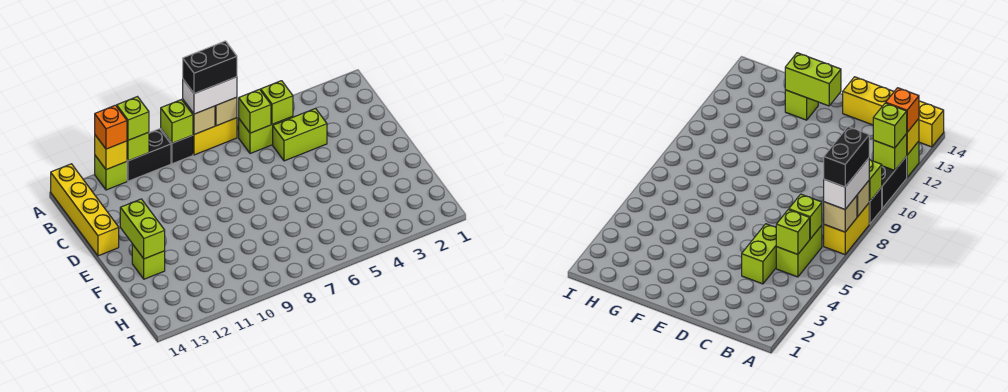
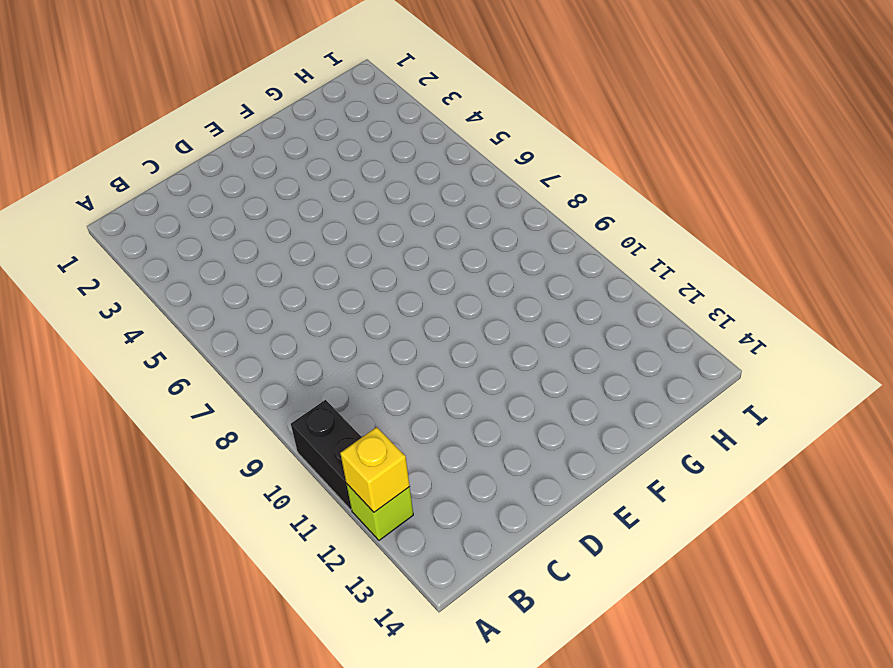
none -> yellow brick A7:A8 level 1
none -> black brick A9 level 1
none -> yellow brick A14:D14 level 1

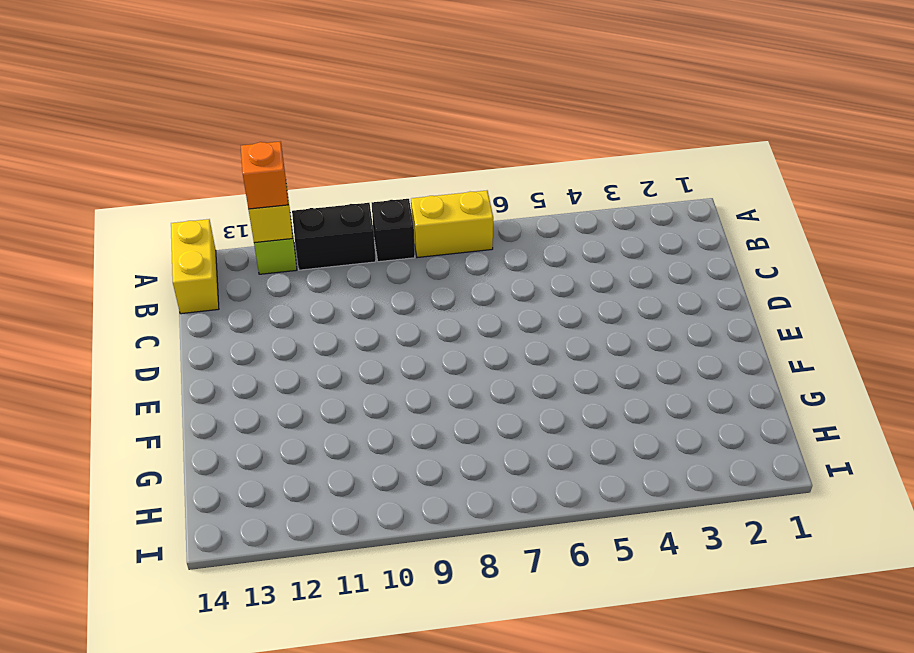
yellow brick A14:B14 level 1 -> yellow brick A14:D14 level 1
none -> lime brick B5:B6 level 1
none -> lime brick C4:C5 level 1
none -> lime brick F13 level 1

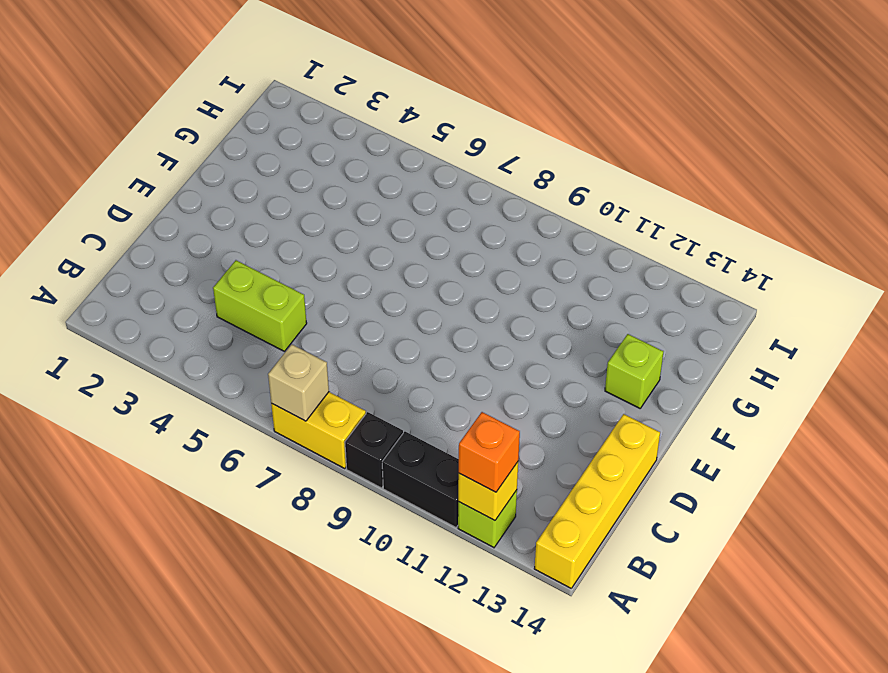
none -> lime brick B5:B6 level 1
none -> tan brick A8 level 2
none -> lime brick A9 level 2

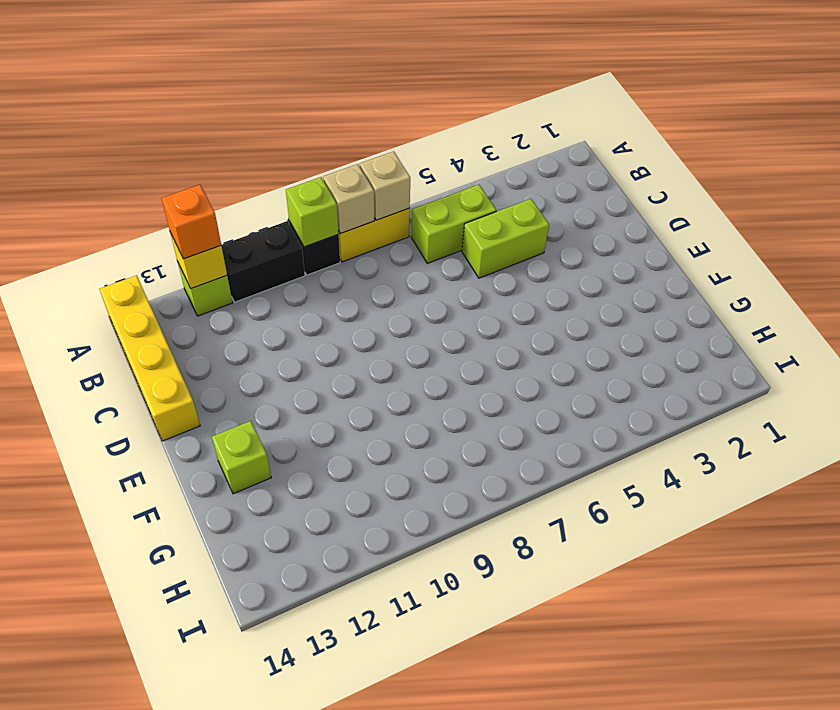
none -> lime brick A11 level 2
none -> lime brick B5 level 2
none -> lime brick B6 level 2

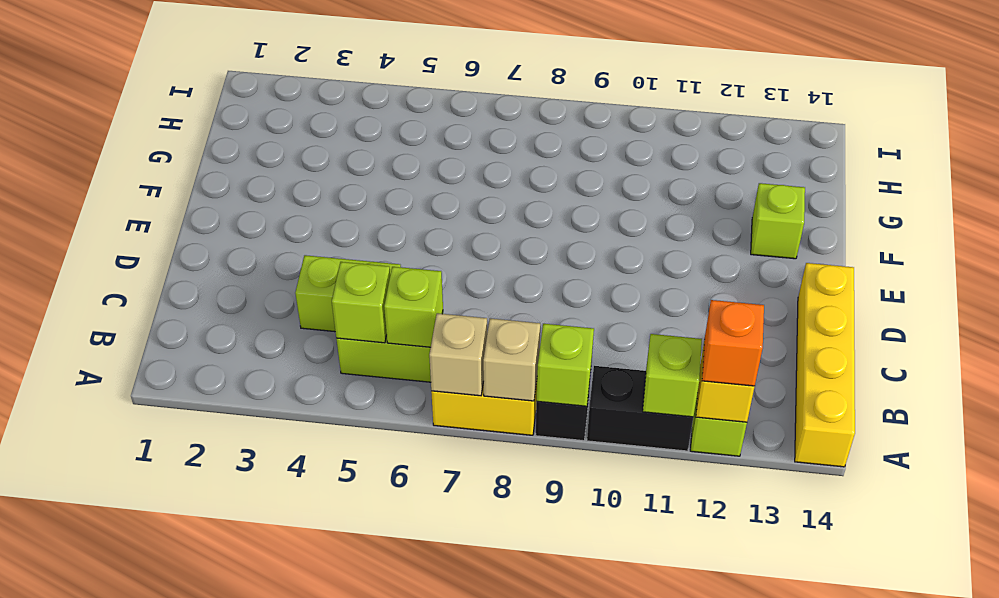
none -> lime brick E13:F13 level 2
none -> white brick A7:A8 level 3
none -> lime brick A11 level 3

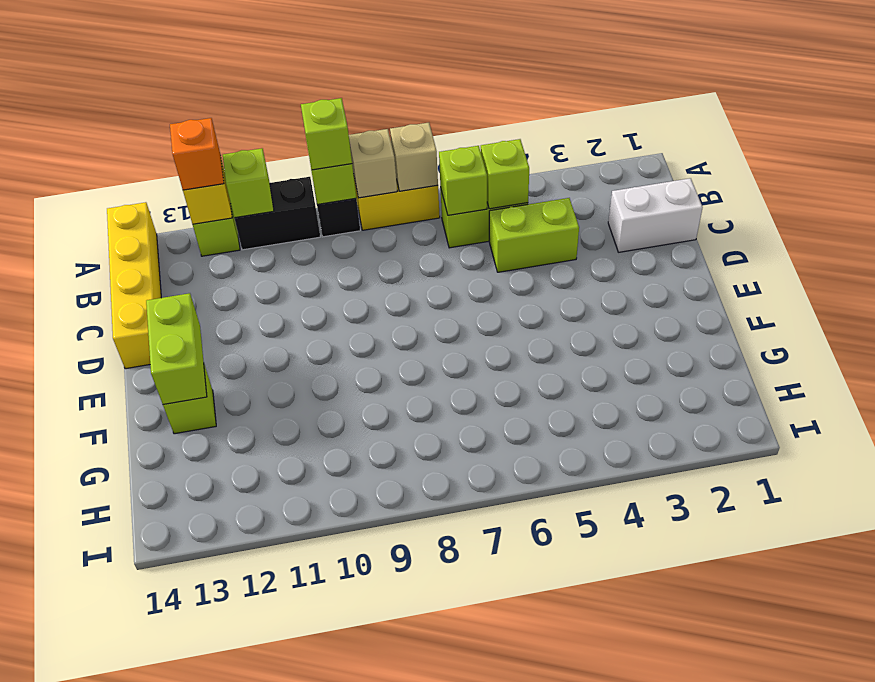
lime brick A9 level 3 -> lime brick A11 level 3
white brick C1:C2 level 1 -> white brick A7:A8 level 3
none -> black brick A7:A8 level 4

